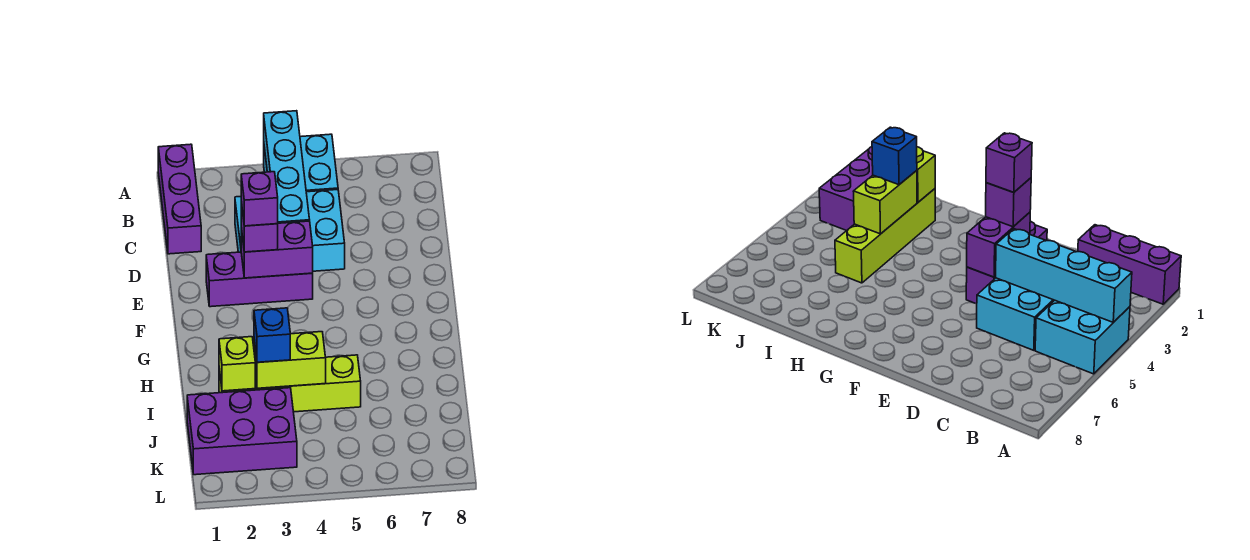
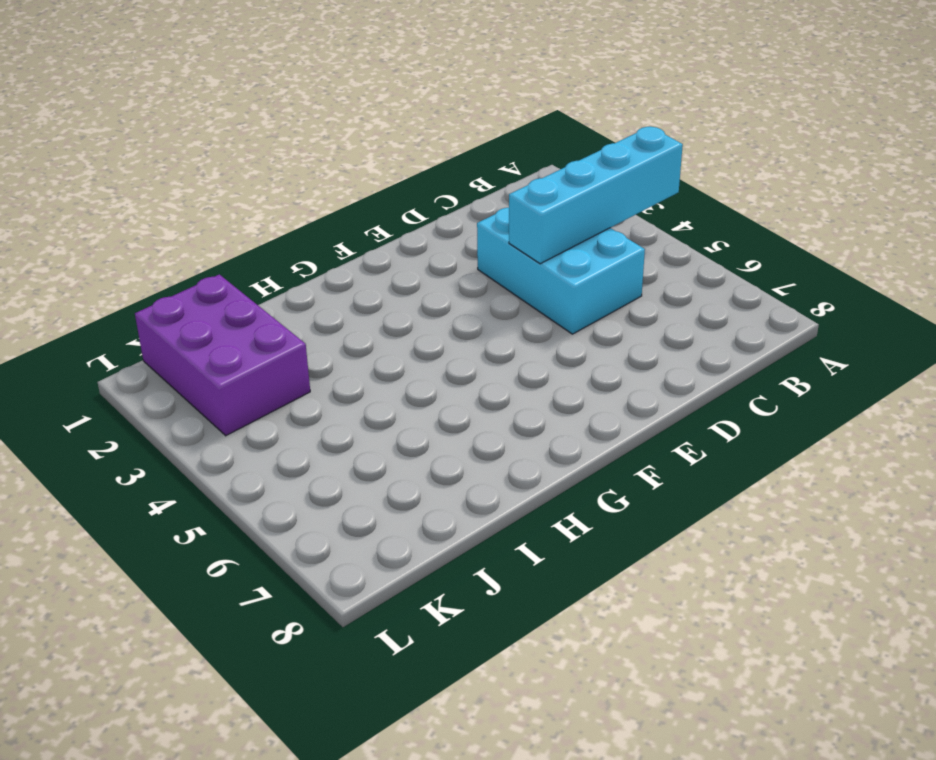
none -> purple brick A1:C1 level 1
none -> cyan brick A4:B5 level 1
none -> purple brick E2:E4 level 1

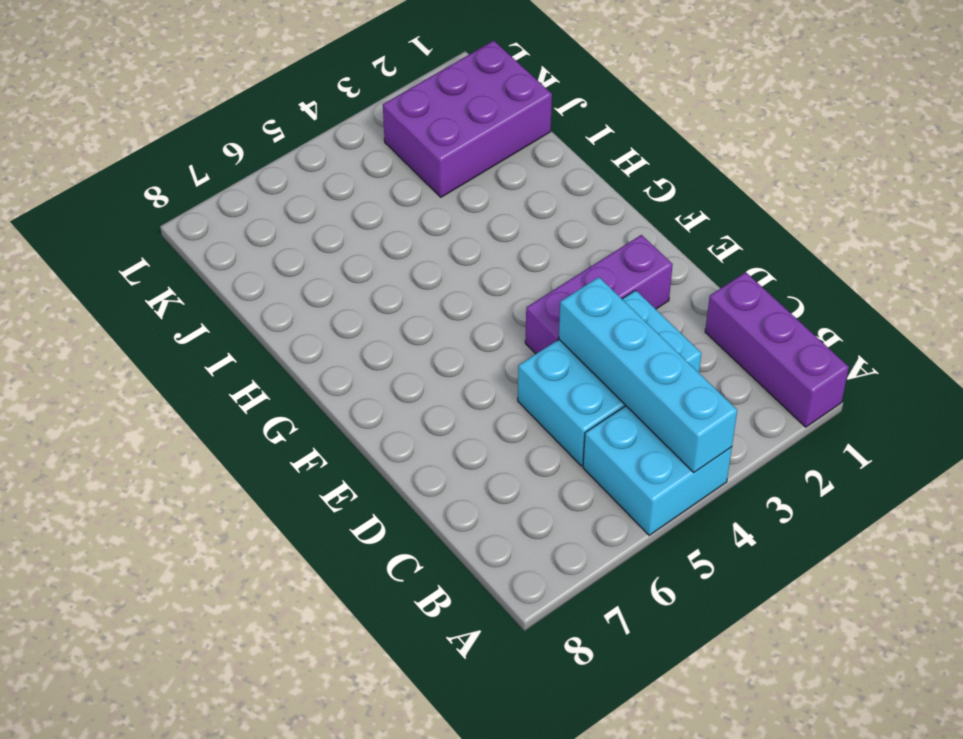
none -> lime brick I2:I5 level 1
none -> purple brick E3:E4 level 2
none -> lime brick I2 level 2

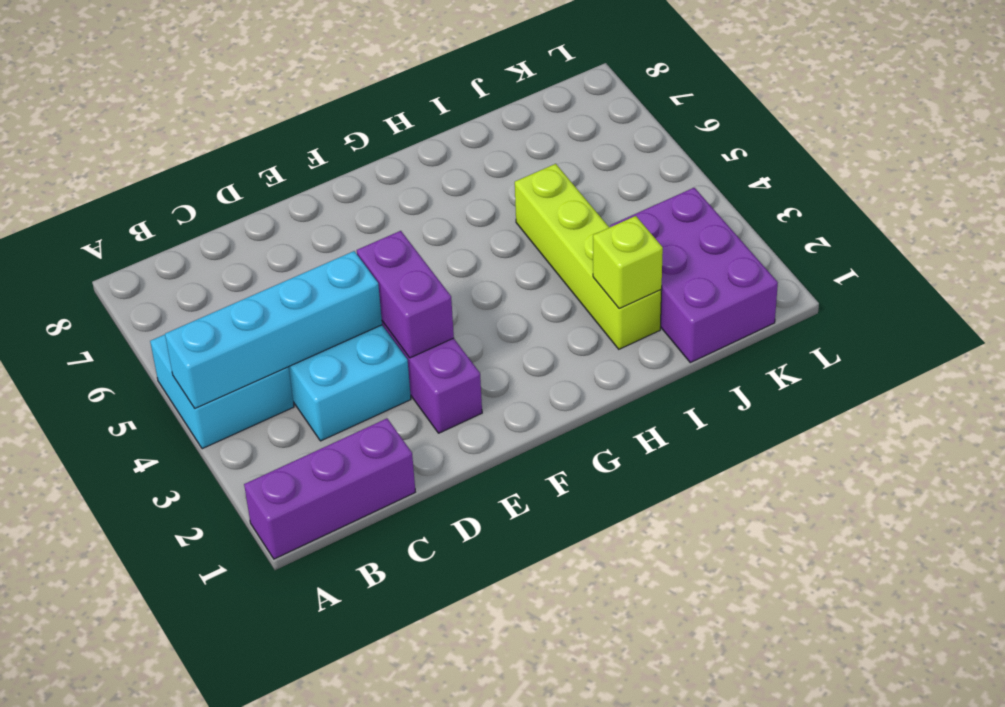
none -> lime brick I3:I4 level 2
none -> purple brick E3 level 3
none -> blue brick I3 level 3

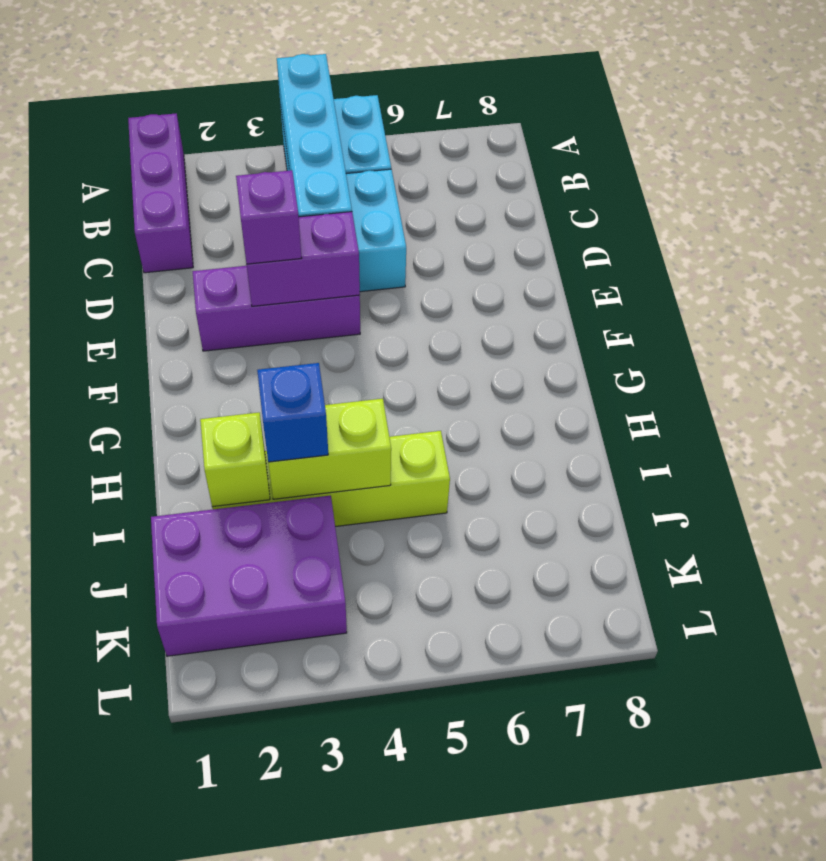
none -> purple brick E3 level 4

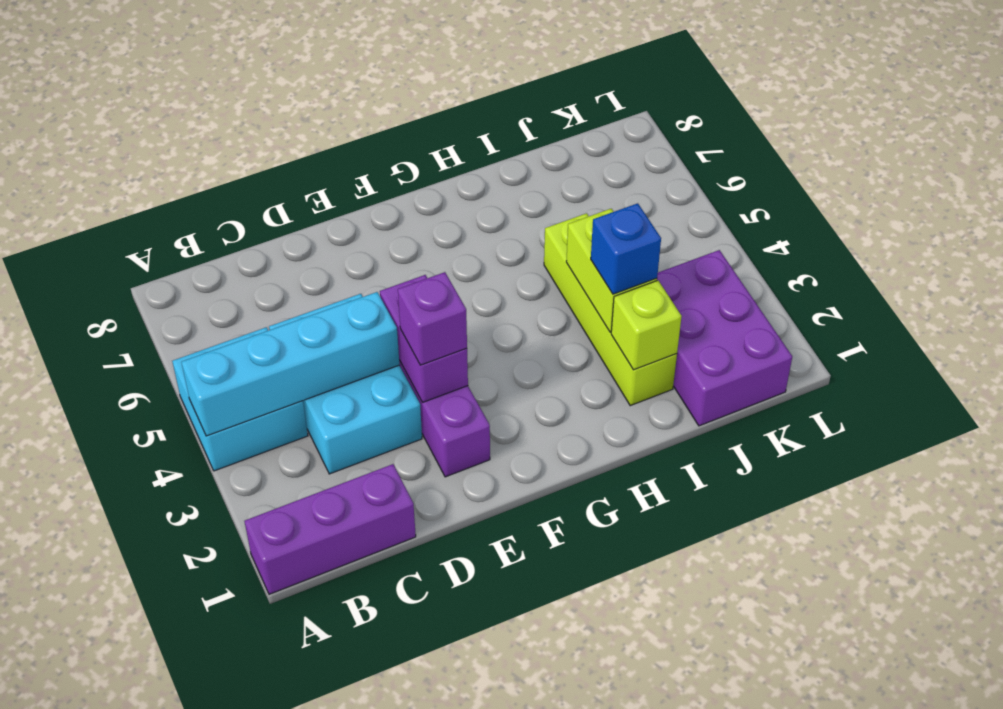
none -> purple brick E3 level 4

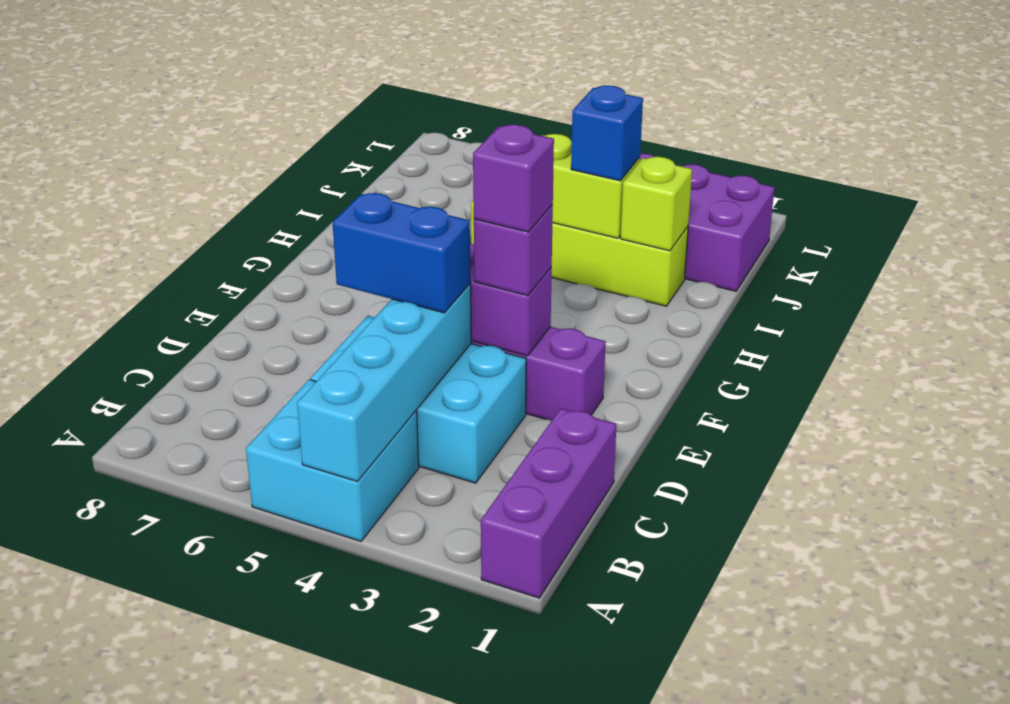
blue brick D4:D5 level 3 -> none

